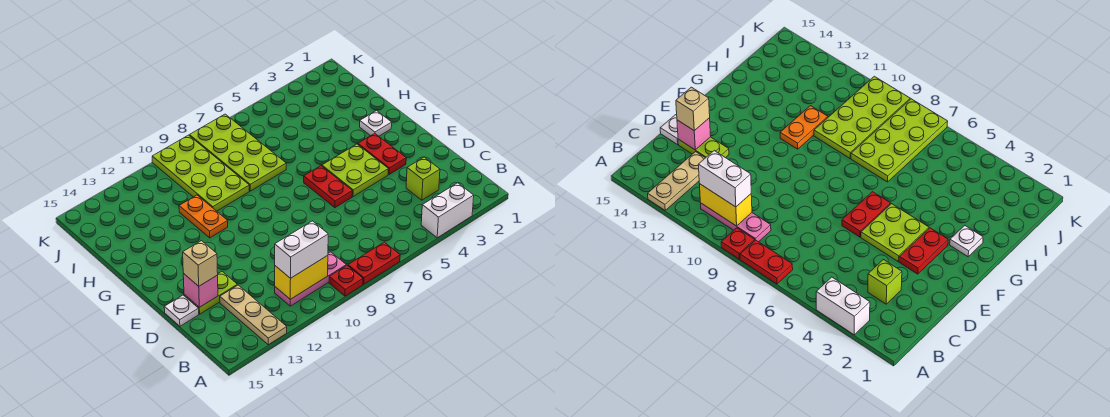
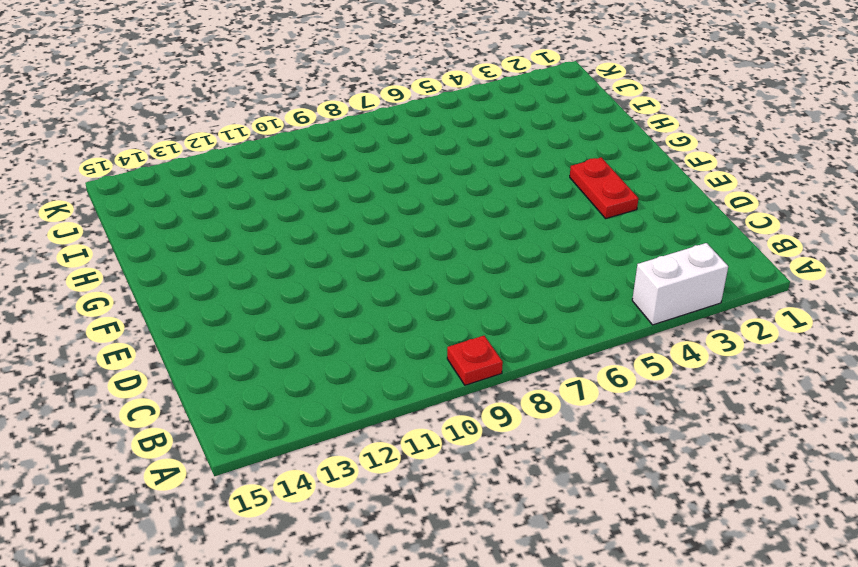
none -> red plate A7:A8 level 1
none -> tan plate A13:C13 level 1
none -> pink plate B9:B11 level 1

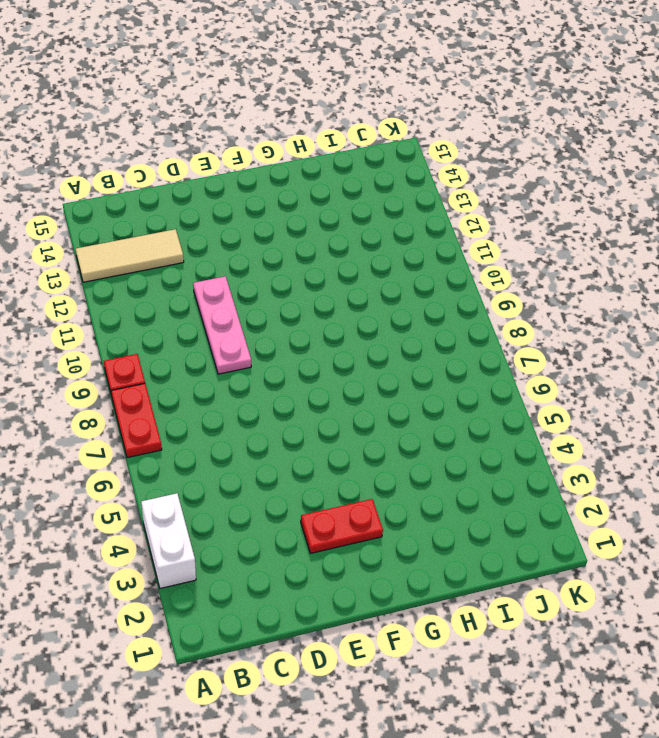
tan tile A13:C13 level 1 -> tan plate A13:C13 level 1
pink plate D9:D11 level 1 -> pink plate B9:B11 level 1
none -> lime brick C3 level 1
none -> lime plate D13:D14 level 1
none -> white plate D15 level 1

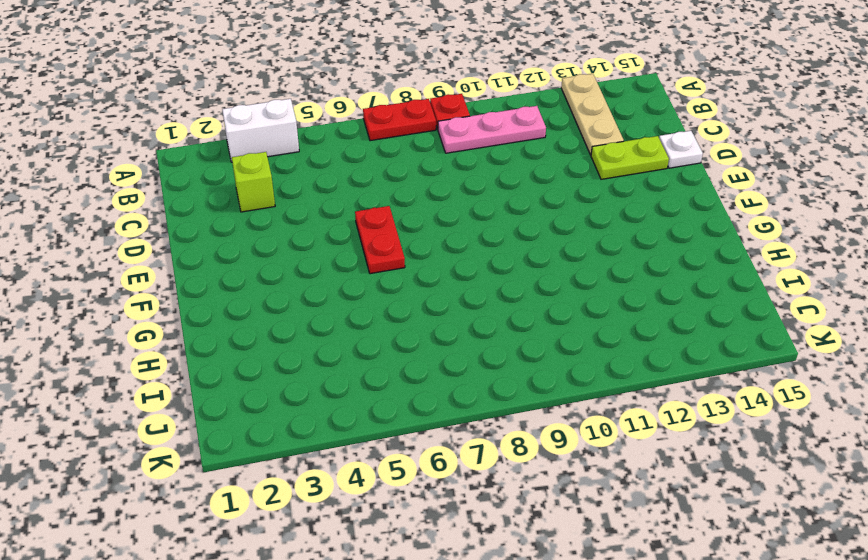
none -> red plate E3:F3 level 1
none -> lime plate E4:F5 level 1
none -> white plate G2 level 1

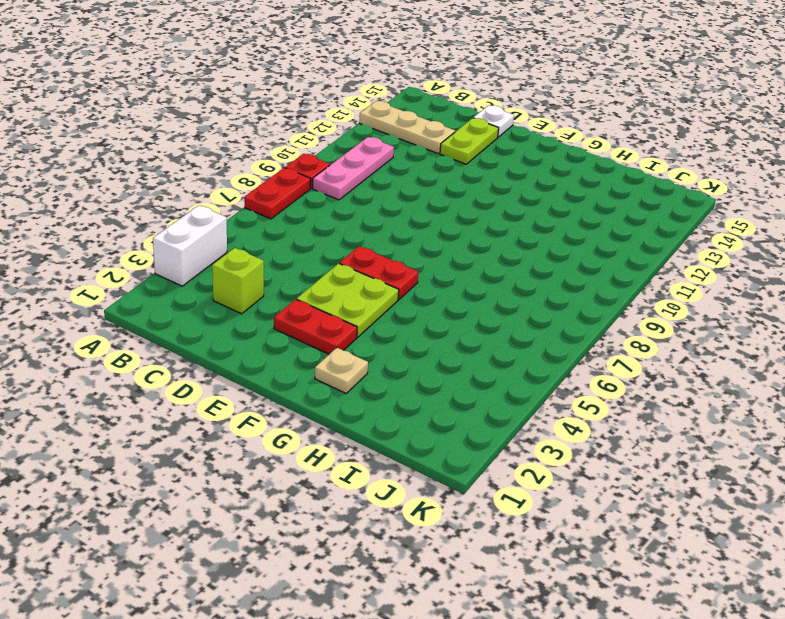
tan plate G2 level 1 -> white plate G2 level 1
none -> orange plate G11:H11 level 1
none -> lime plate H7:K8 level 1
none -> lime plate H9:K10 level 1

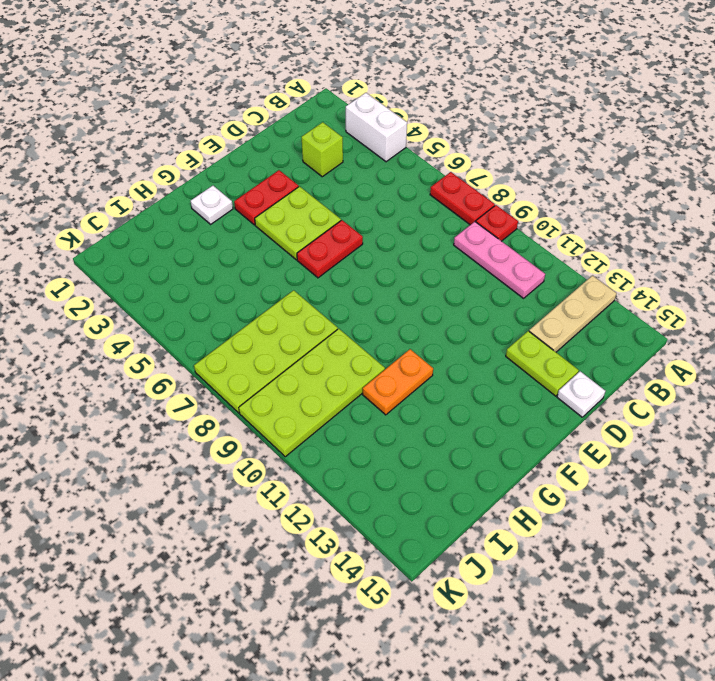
none -> yellow brick B10:B11 level 2
none -> pink brick D14 level 2
none -> white brick B10:B11 level 3

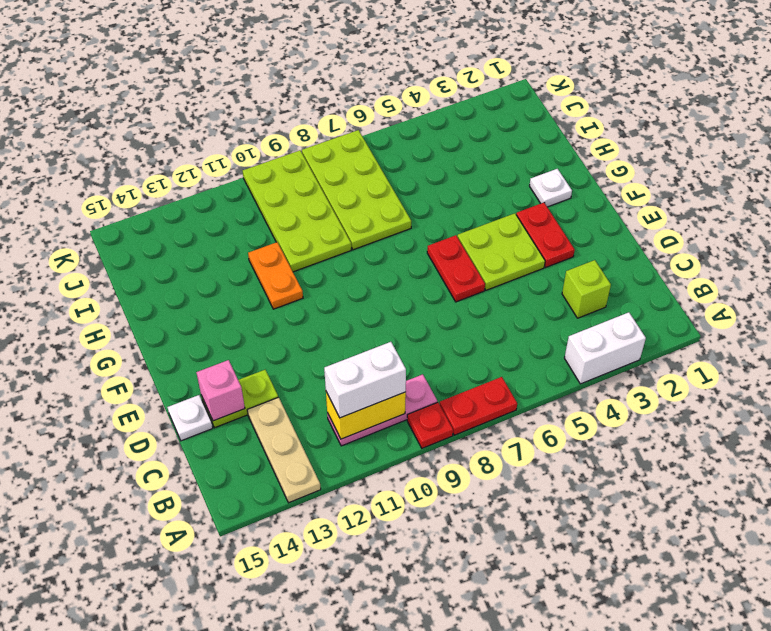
none -> tan brick D14 level 3

